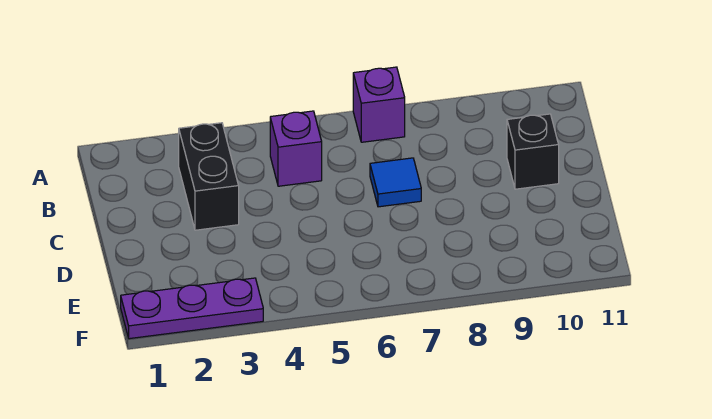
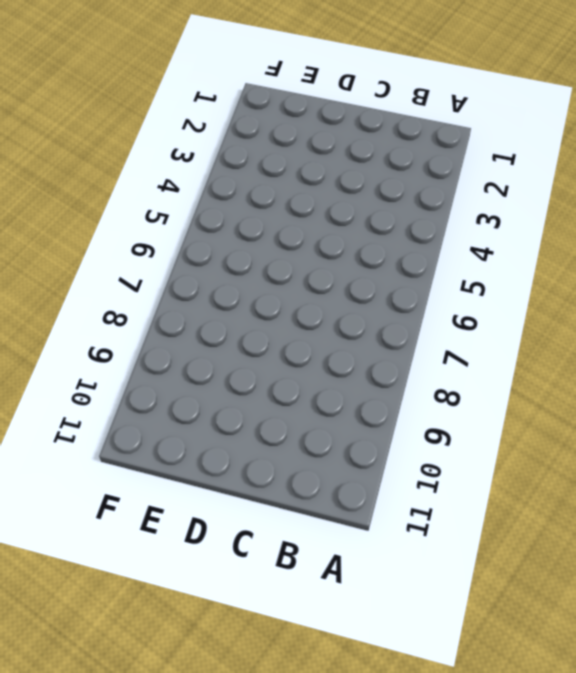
none -> purple brick A7 level 1
none -> black brick B3:C3 level 1

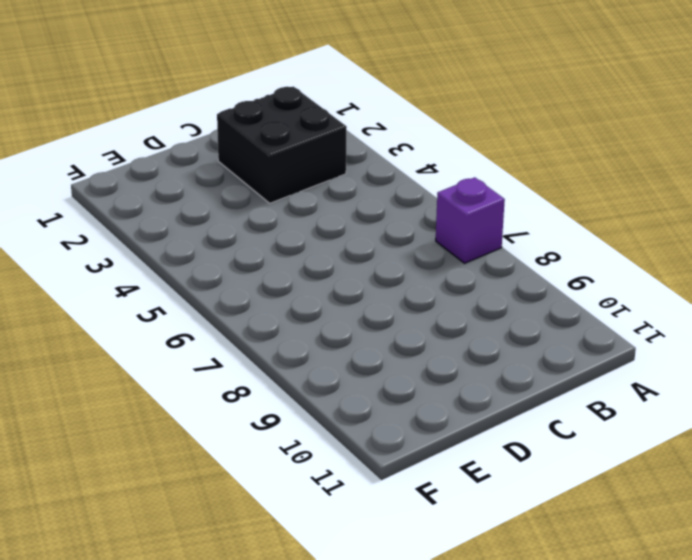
black brick B2:C3 level 1 -> black brick B3:C3 level 1
none -> purple brick B5 level 1
none -> blue tile C7 level 1

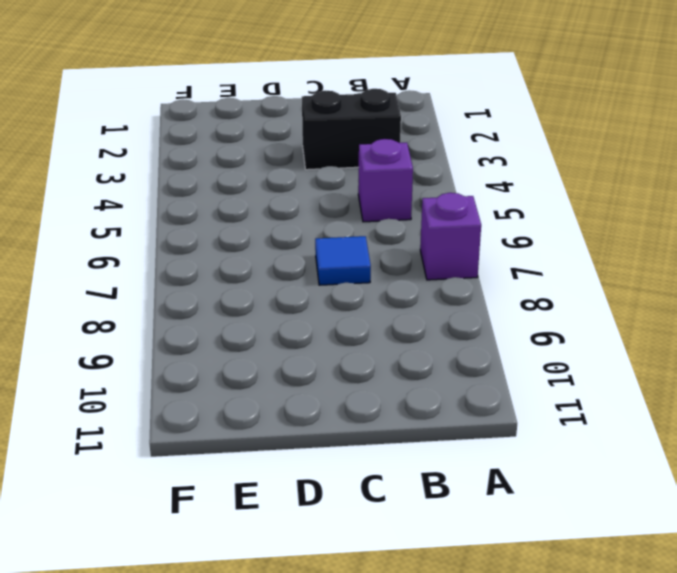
none -> black brick C10 level 1
none -> purple plate F1:F3 level 1

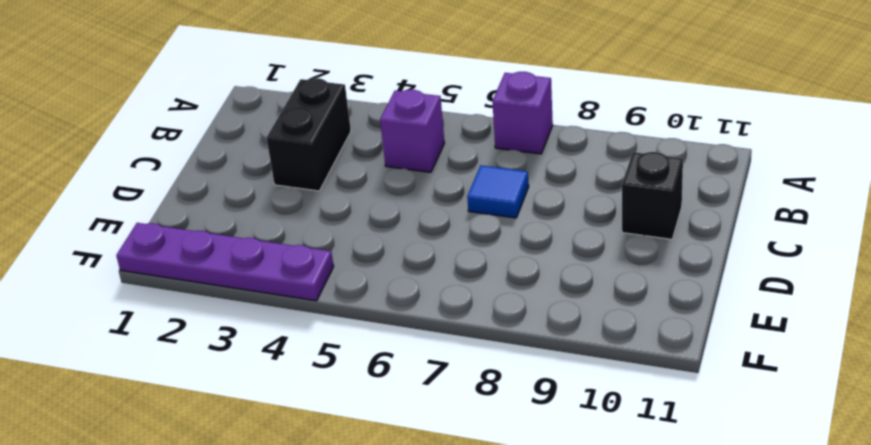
purple plate F1:F4 level 1 -> purple plate F1:F3 level 1

